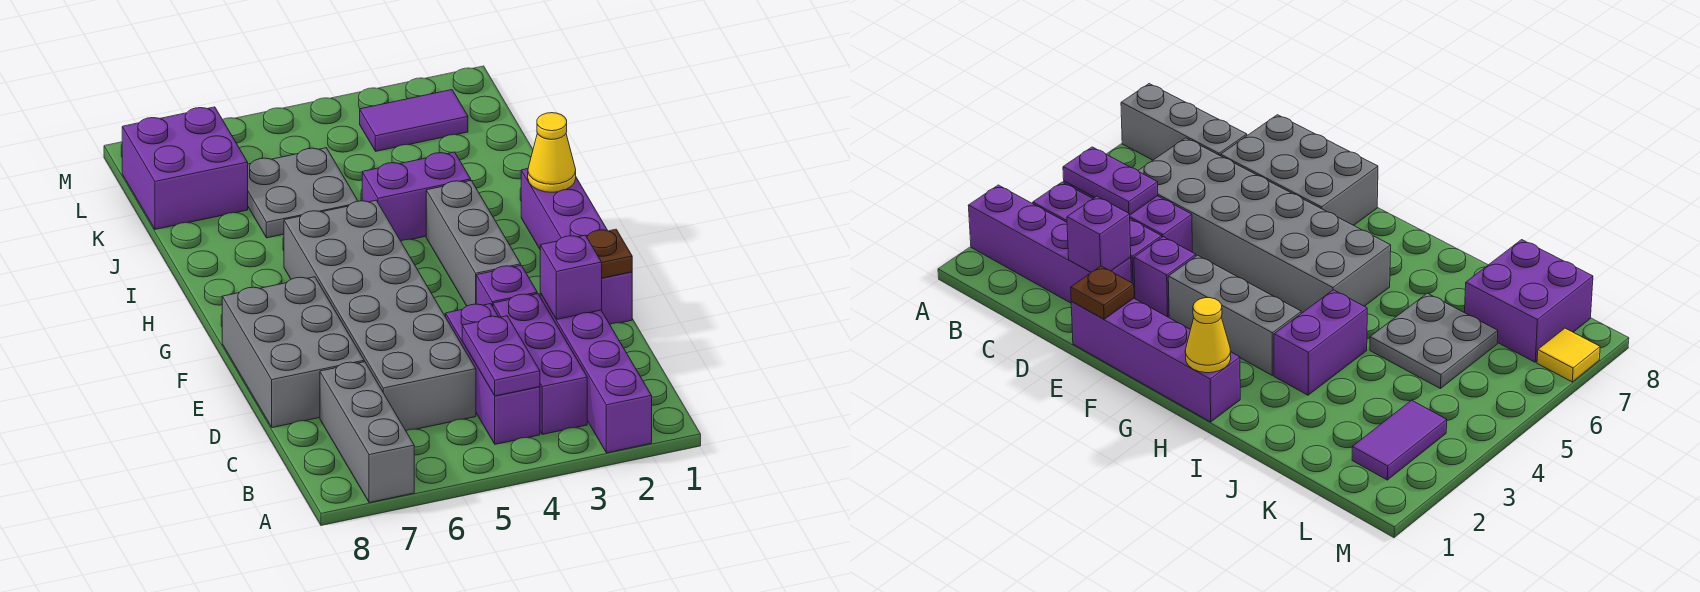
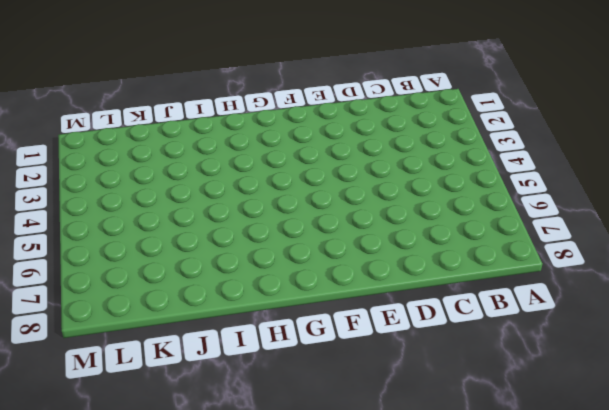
none -> purple brick A2:D2 level 1
none -> grey brick A7:C7 level 1
none -> purple brick B3:D3 level 1

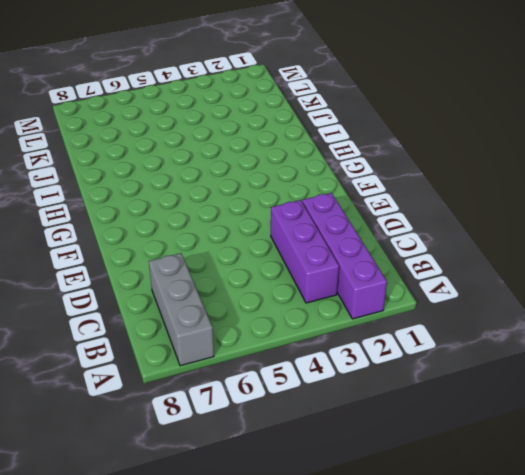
none -> purple brick B4:D4 level 1
none -> grey brick C5:H6 level 1
none -> grey brick D7:F8 level 1

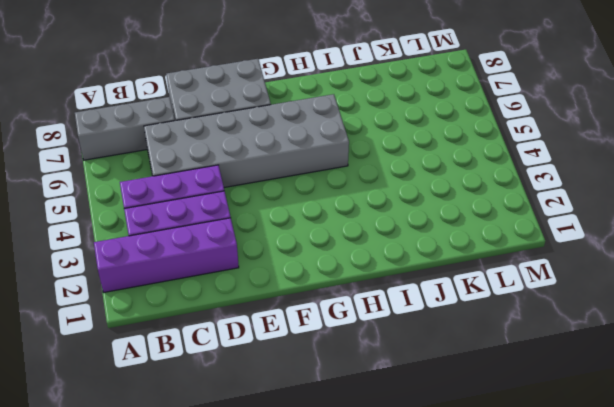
none -> purple brick E1:H1 level 1
none -> purple brick E3 level 1
none -> grey brick F3:H3 level 1

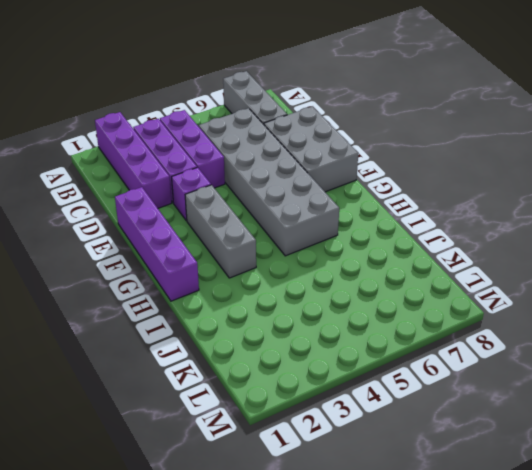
none -> purple brick I3:I4 level 1
none -> grey plate J5:K6 level 1
none -> purple brick K7:L8 level 1

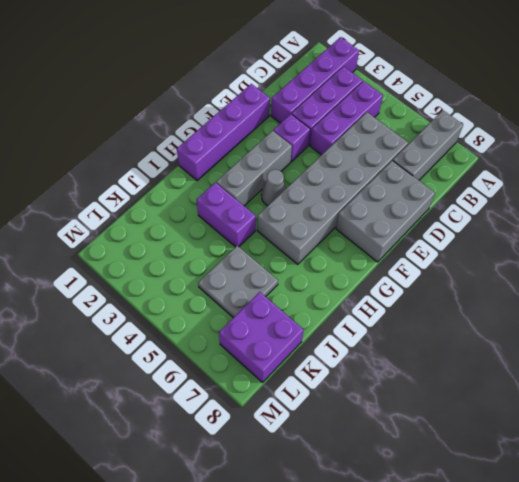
grey cone G4 level 1 -> none
none -> purple tile L2:L3 level 1
none -> yellow tile M7 level 1
none -> purple plate B4:C4 level 2

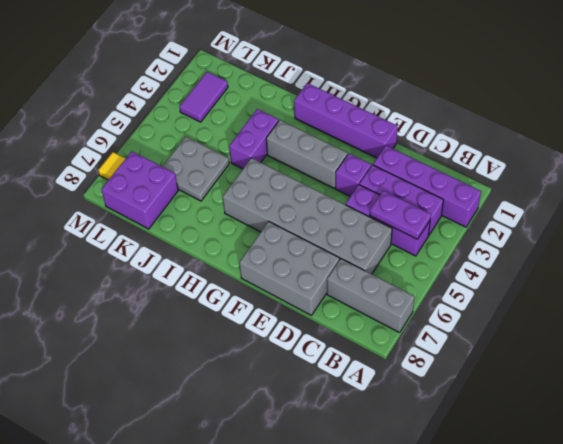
none -> purple brick D2 level 2
none -> brown plate E1 level 2
none -> yellow cone H1 level 2

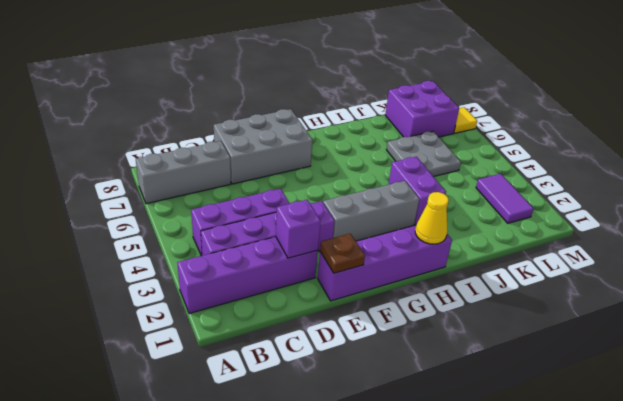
none -> grey brick C5:H6 level 1
none -> purple plate B4:C4 level 2

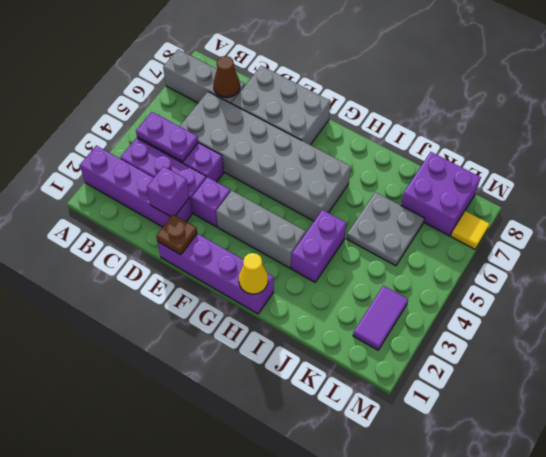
brown cone C7 level 2 -> none

